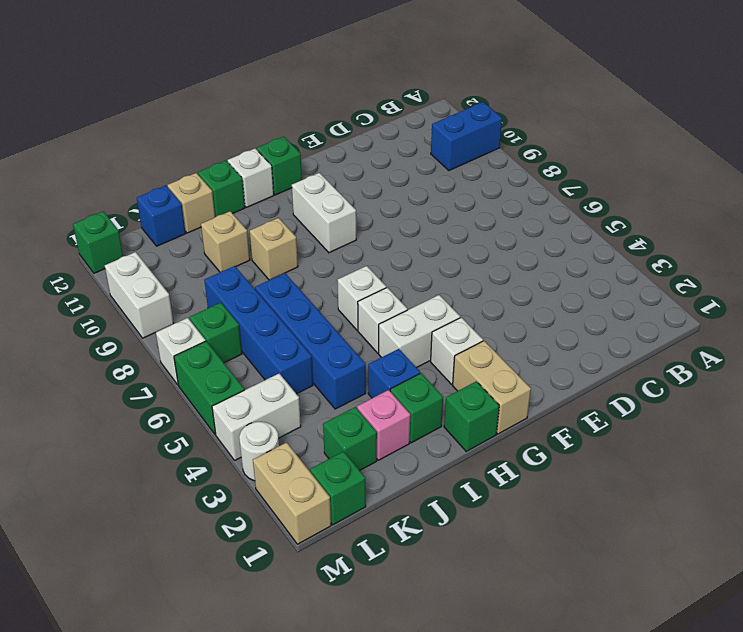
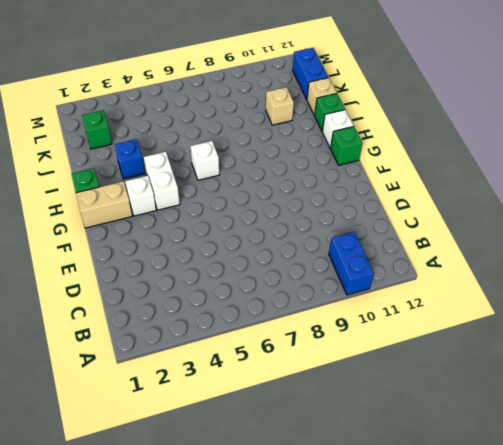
blue brick K12:L12 level 1 -> blue brick K12 level 1
none -> white brick G9:G10 level 1
none -> white brick H5 level 1
none -> green brick I2 level 1
none -> tan brick I9 level 1

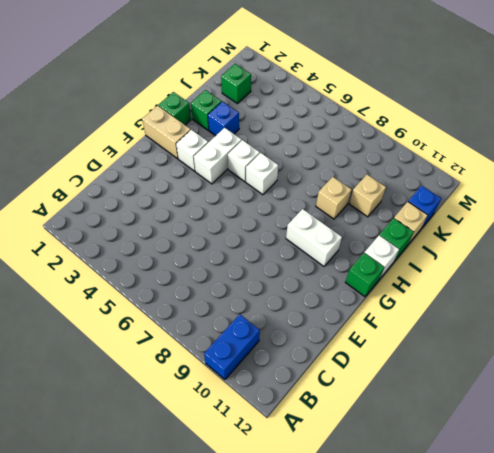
none -> pink brick J2 level 1
none -> blue brick J4:J7 level 1
none -> blue brick K5:K8 level 1
none -> green brick L1 level 1

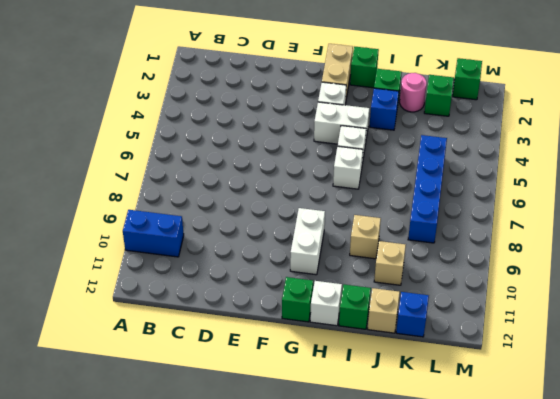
pink round brick J2 level 1 -> pink brick J2 level 1
none -> blue brick J4:J7 level 1
none -> white brick L4:M4 level 1
none -> green brick L7 level 1
none -> tan brick M1:M2 level 1

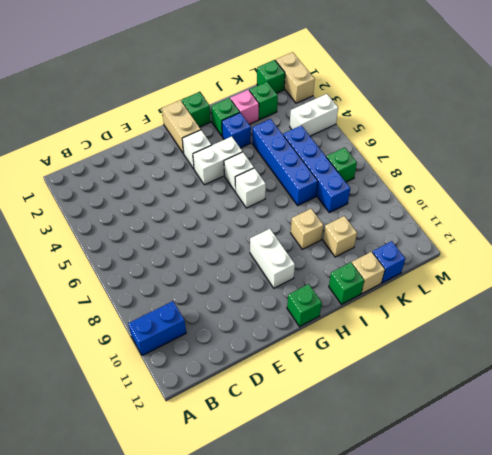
none -> white brick H12 level 1
none -> white round brick M3 level 1
none -> green brick M5:M6 level 1
none -> white brick M7 level 1

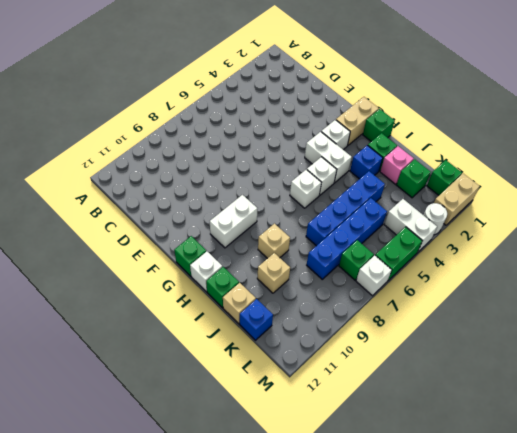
none -> blue brick A10:B10 level 1
none -> white brick M9:M10 level 1
none -> green brick M12 level 1

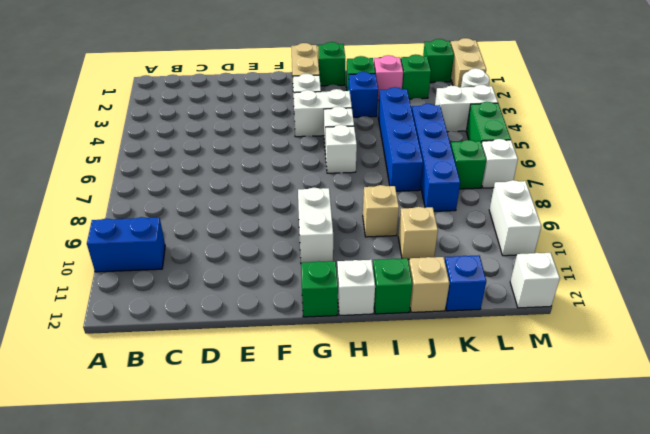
white brick M12 level 1 -> green brick M12 level 1

